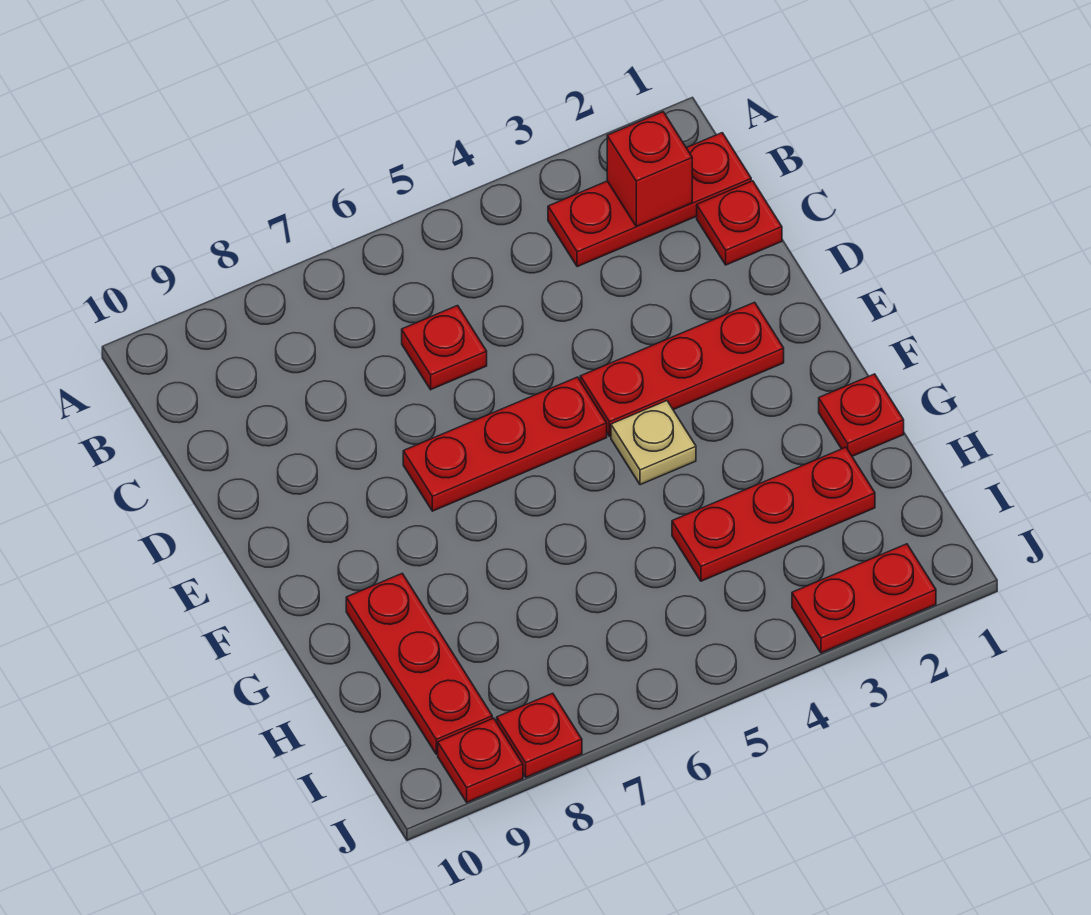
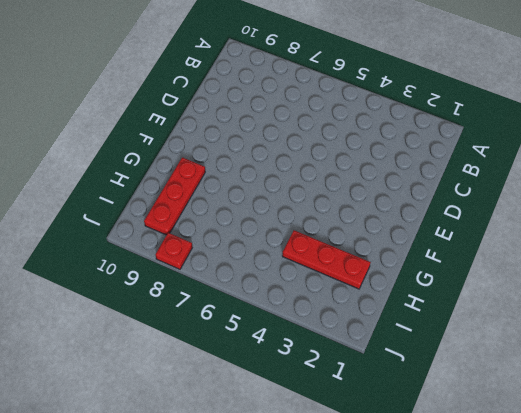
none -> red plate B1:B3 level 1
none -> red plate C1 level 1
none -> red plate C6 level 1

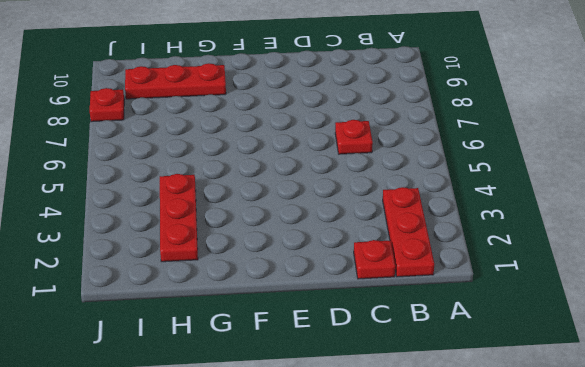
none -> red plate E2:E4 level 1
none -> red plate E5:E7 level 1
none -> tan plate F4 level 1

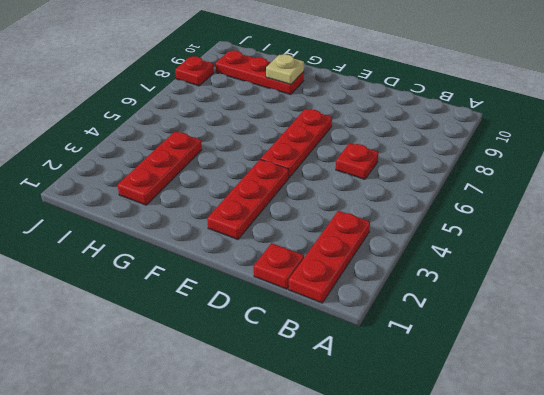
tan plate G9 level 2 -> tan plate F4 level 1
none -> red plate G1 level 1
none -> red plate J2:J3 level 1
none -> red plate J9 level 1

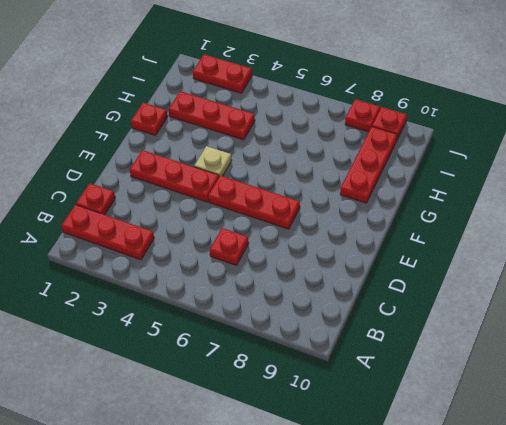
none -> red brick B2 level 2

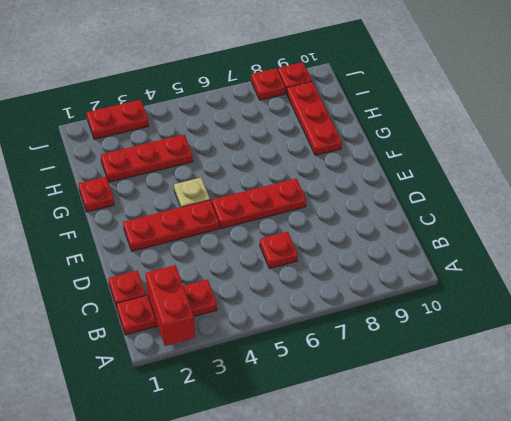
red brick A2:B2 level 2 -> red brick B2 level 2

